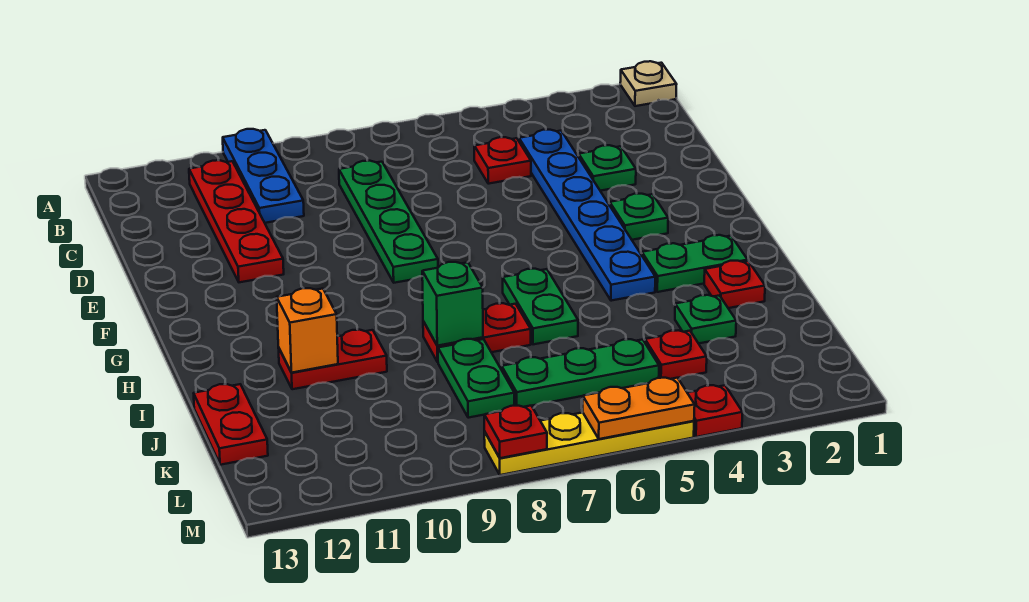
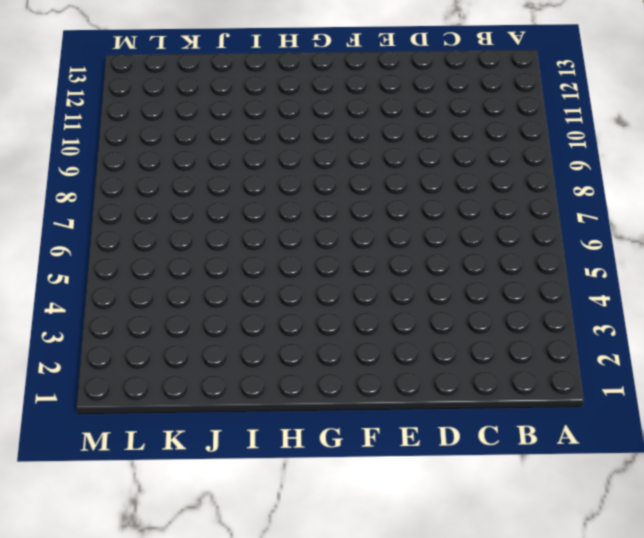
none -> tan plate A1 level 1
none -> blue plate A10:C10 level 1
none -> red plate B11:E11 level 1

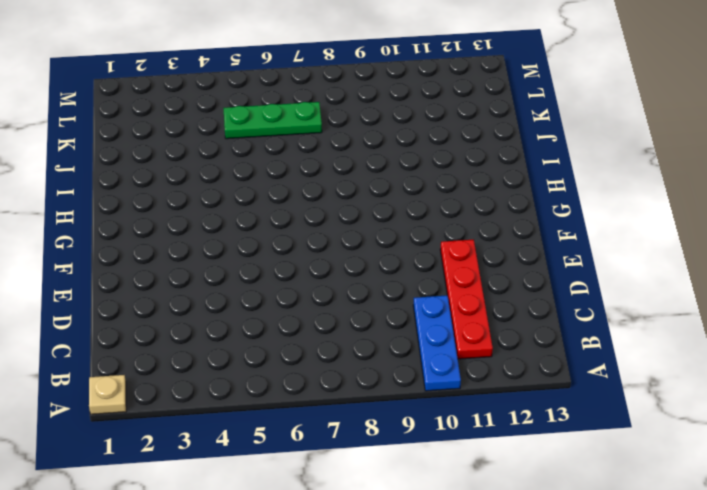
none -> blue plate C4:H4 level 1
none -> red plate C5 level 1
none -> green plate C8:F8 level 1

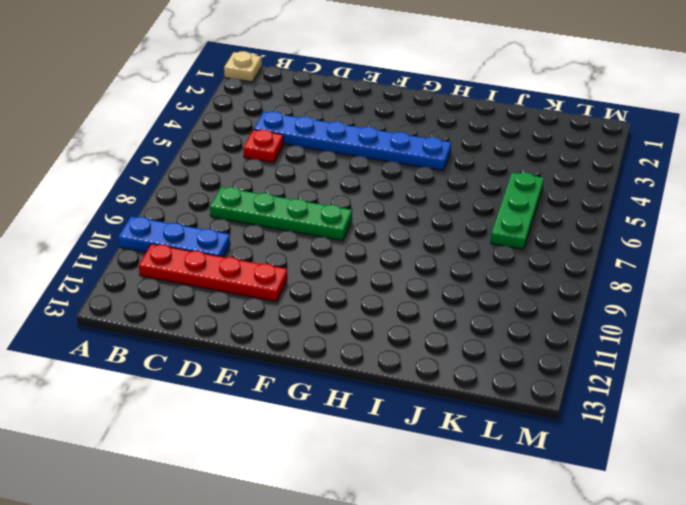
none -> green plate D3 level 1
none -> green plate F3 level 1
none -> green plate H2:H3 level 1

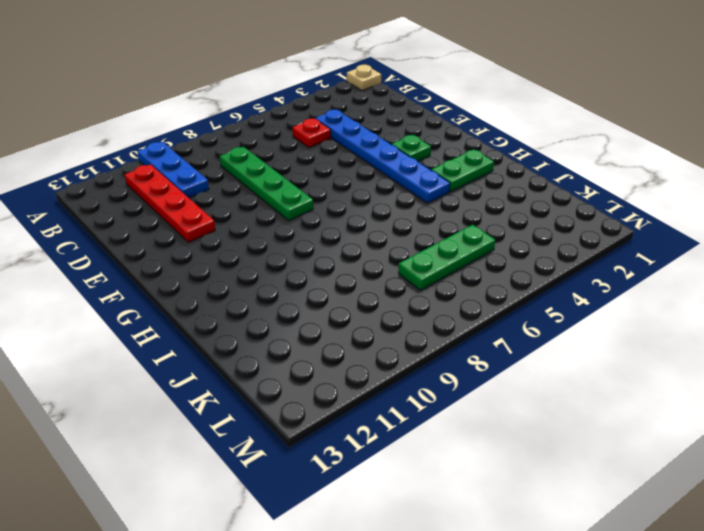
none -> green plate D3 level 1
none -> green plate H6:I6 level 1
none -> red plate I2 level 1

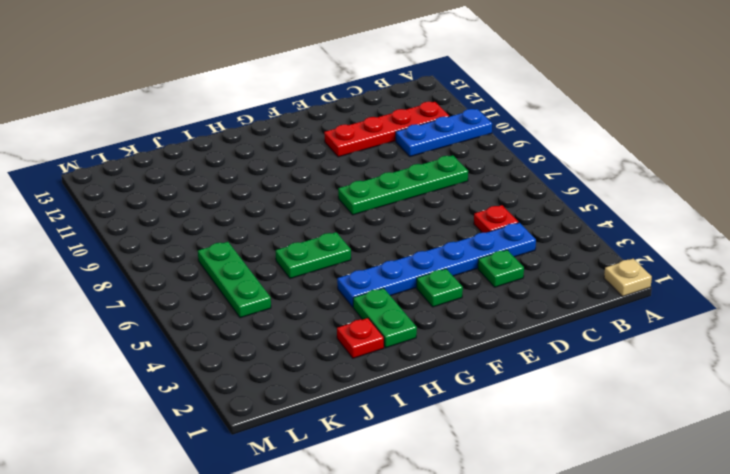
none -> red plate I7:I8 level 1
none -> red plate I10:I11 level 1
none -> green plate J3 level 1

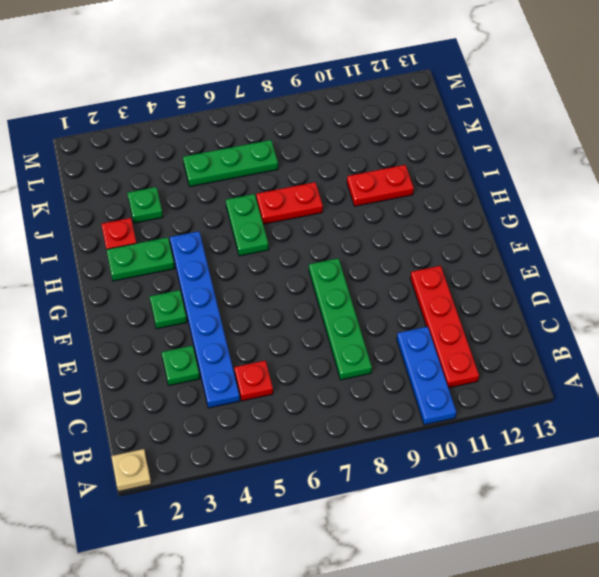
none -> green plate J8:K8 level 1
none -> red plate J13:K13 level 1
none -> red plate K4 level 1

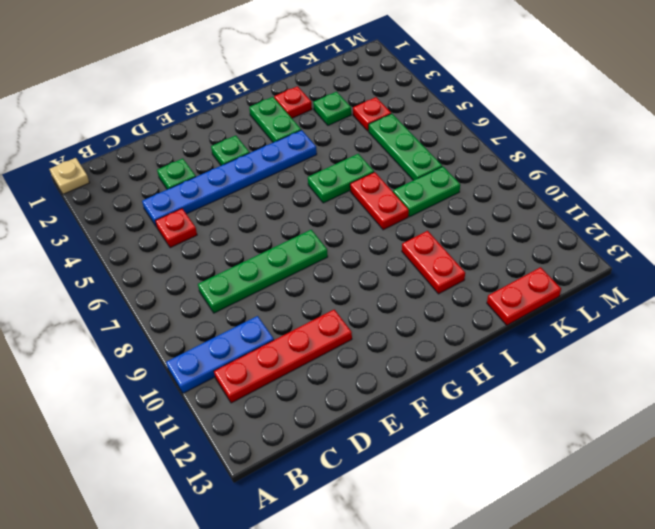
none -> red plate M4 level 1
none -> yellow plate M5:M8 level 1
none -> green brick I8 level 2

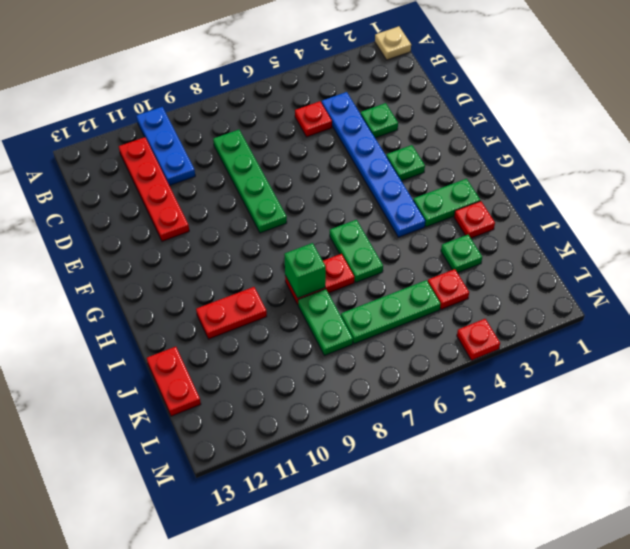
none -> yellow plate M5:M8 level 1
none -> orange brick I11 level 2
none -> orange plate M5:M6 level 2

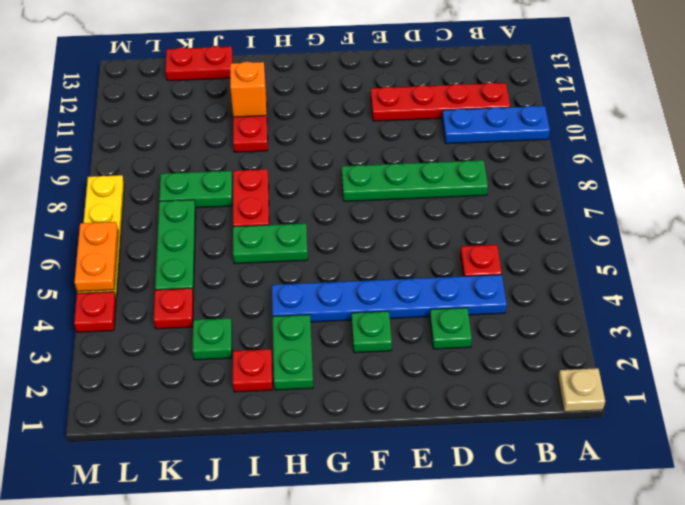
none -> green brick I8 level 2
none -> red plate M8 level 2

